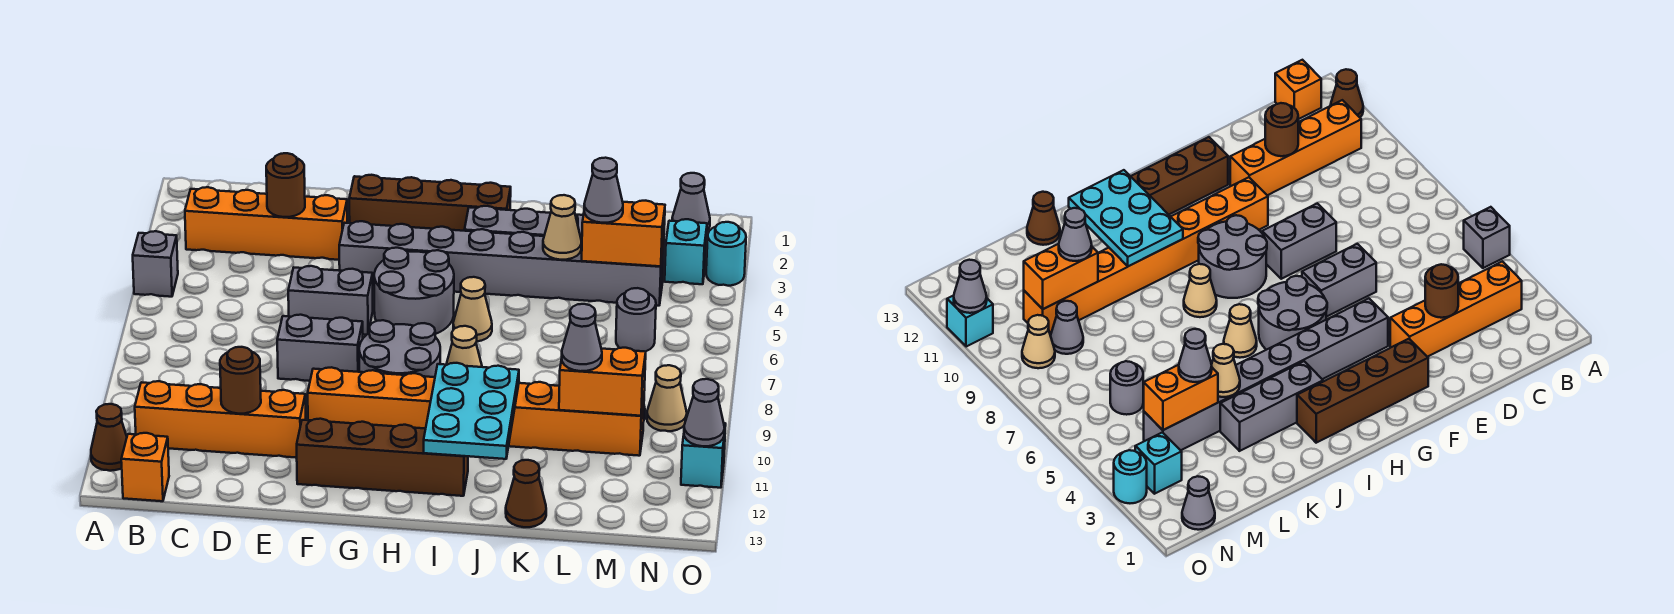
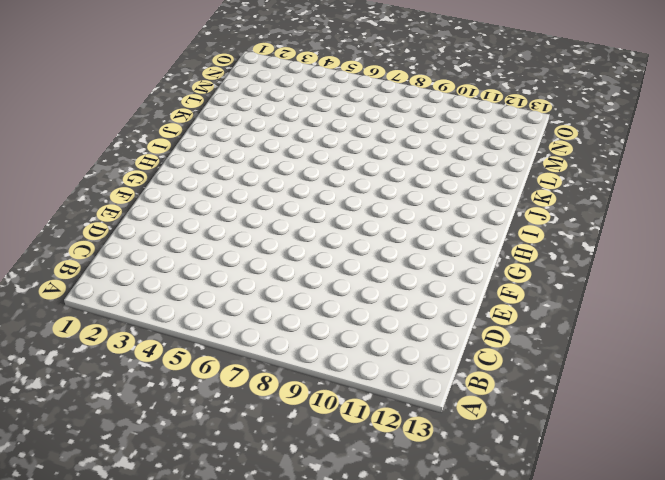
none -> grey brick A5 level 1
none -> brown cone A12 level 1
none -> orange brick B3:E3 level 1
none -> orange brick B11:E11 level 1

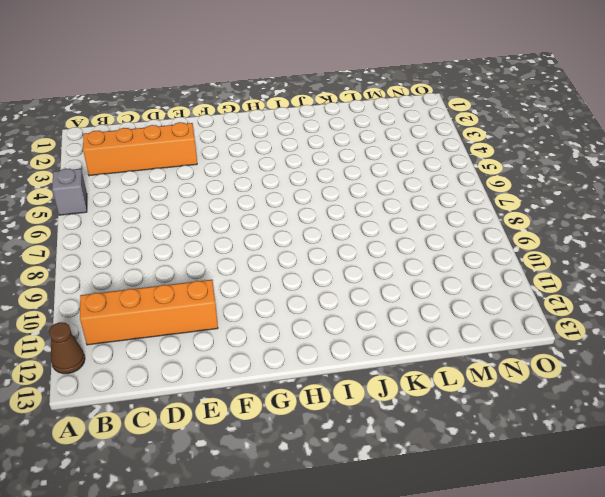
none -> orange brick B13 level 1
none -> grey brick E6:F6 level 1
none -> grey brick E8:F8 level 1
none -> brown brick F2:I2 level 1

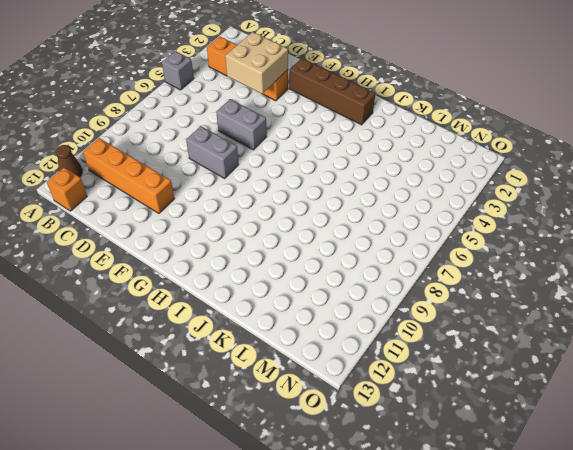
tan brick D3:E4 level 2 -> brown round brick D3 level 2
none -> grey brick F4:M4 level 1
none -> orange brick F10:M10 level 1
none -> brown brick F12:I12 level 1
none -> grey round brick G5:H6 level 1

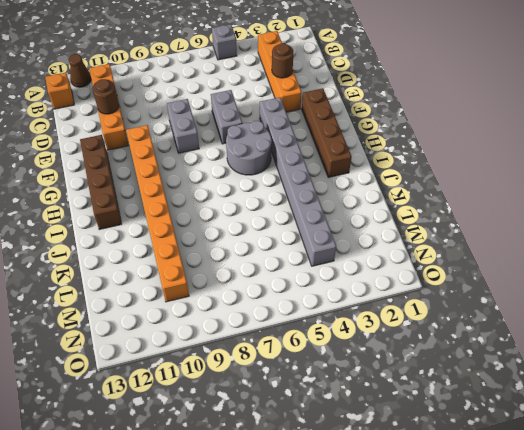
none -> grey round brick G8:H9 level 1
none -> grey brick I3:K3 level 1
none -> tan cone I6 level 1
none -> tan cone I8 level 1

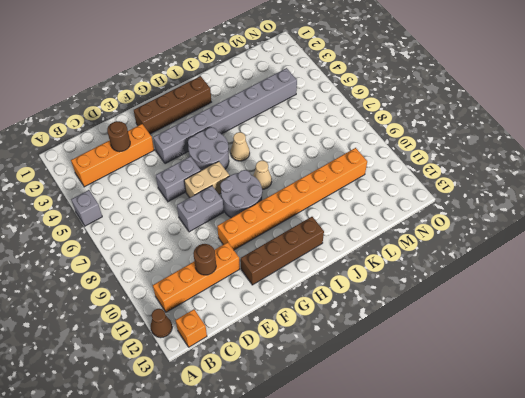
tan brick F7:G7 level 1 -> none
none -> grey brick I3:K3 level 1
none -> brown cone K13 level 1
none -> grey round brick M6 level 1
none -> grey cone M9 level 1

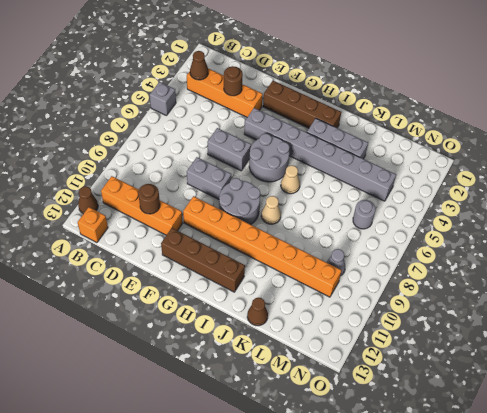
brown cone B3 level 2 -> none
none -> grey cone N1 level 1
none -> cyan brick N3 level 1
none -> tan cone N9 level 1
none -> cyan round brick O3 level 1

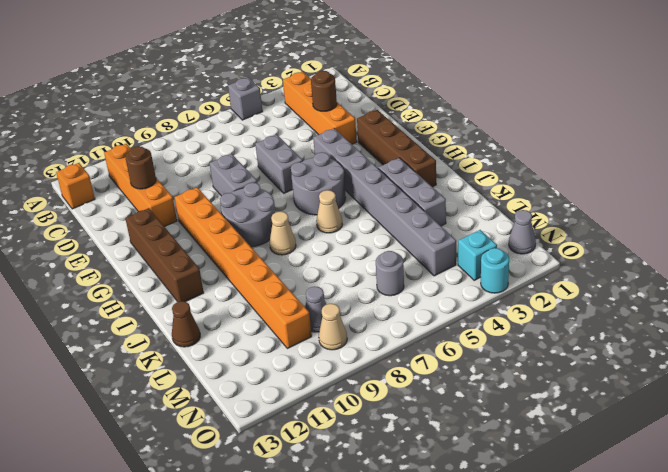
none -> brown cone A12 level 1
none -> cyan brick O11 level 1
none -> cyan plate I10:J12 level 2
none -> tan cone K4 level 2

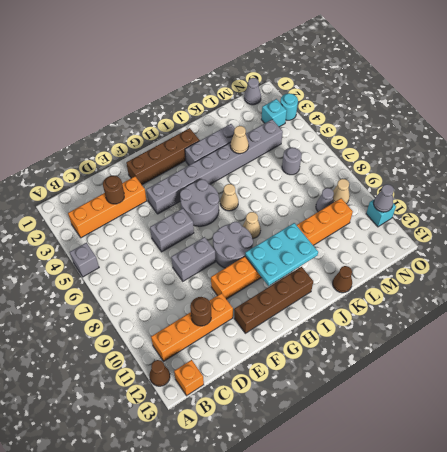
cyan plate H10:J11 level 2 -> cyan plate I10:J12 level 2
none -> orange brick L4:M4 level 2
none -> orange brick L10:M10 level 2
none -> grey cone L4 level 3
none -> grey cone L10 level 3

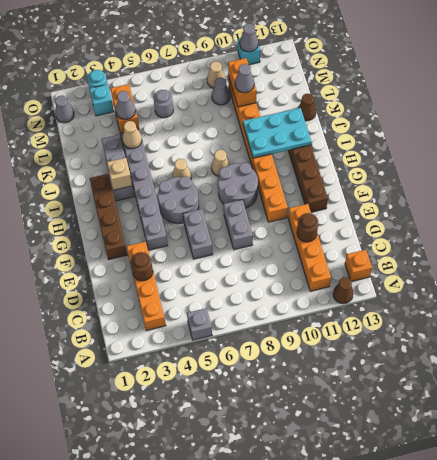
tan brick I3 level 2 -> none

